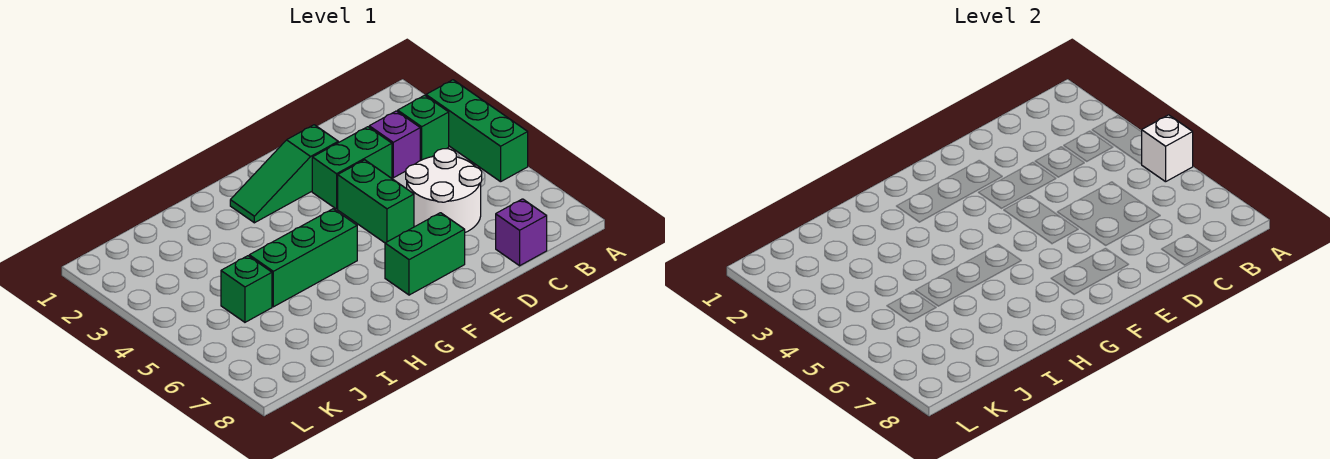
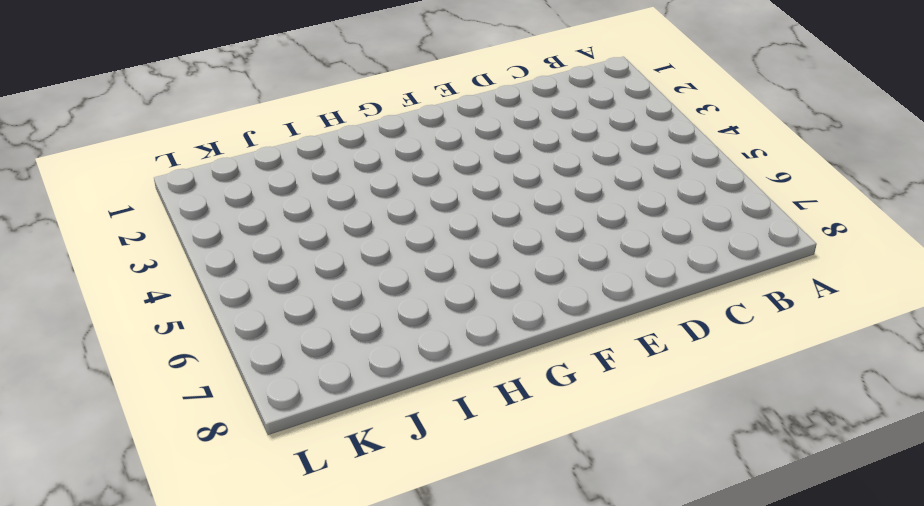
none -> green brick A3:A5 level 1
none -> green brick B3 level 1
none -> purple brick C3 level 1

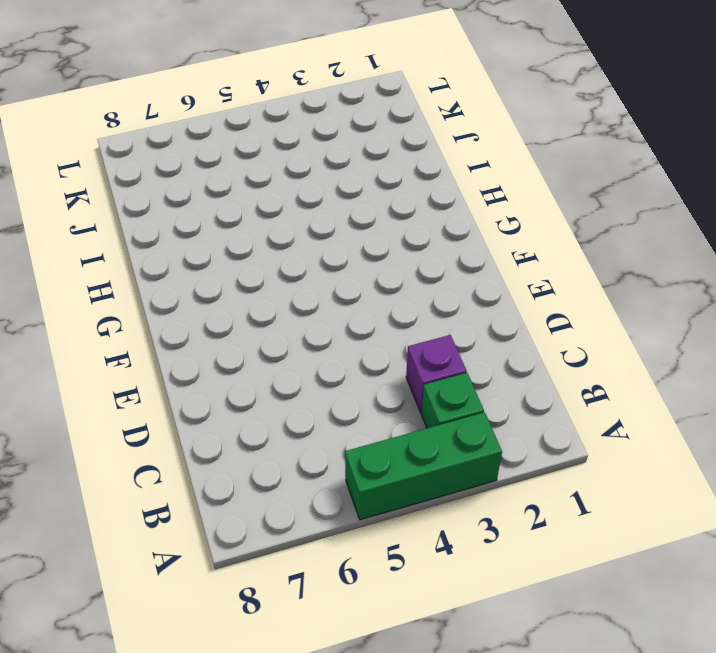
none -> white round brick C5:D6 level 1
none -> purple brick C8 level 1
none -> green brick D3:E3 level 1

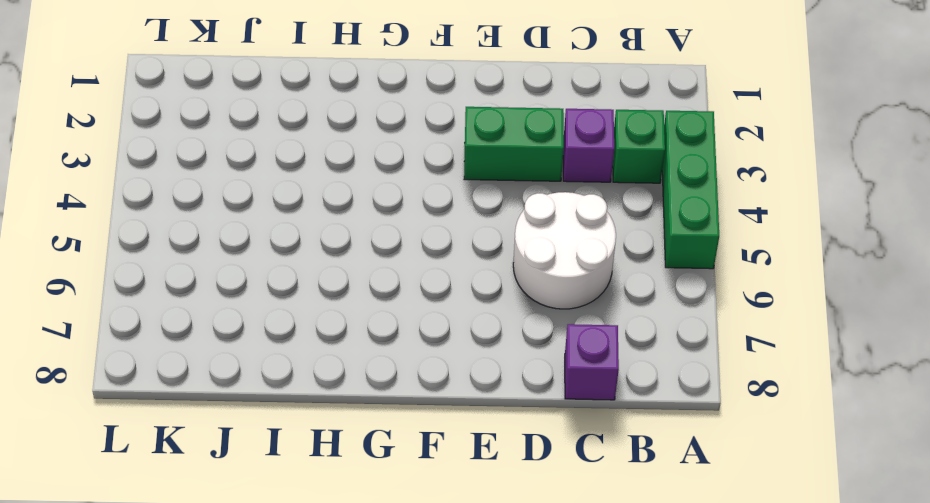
none -> green slope E2:G2 level 1 top E
none -> green brick E4:E5 level 1
none -> green brick E7:F7 level 1

